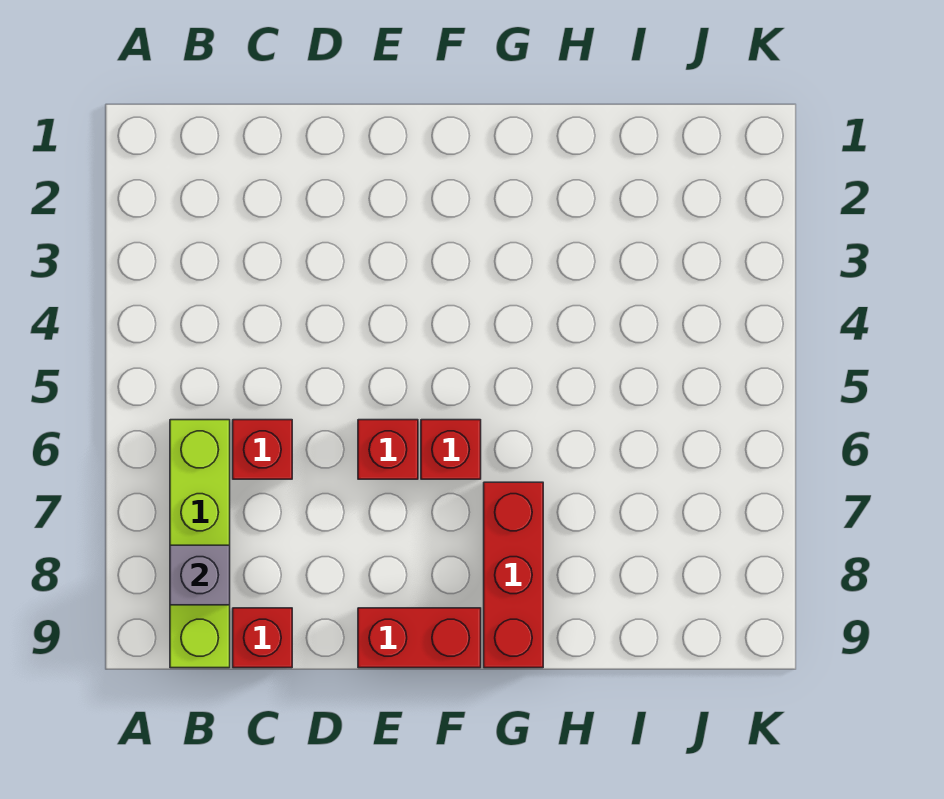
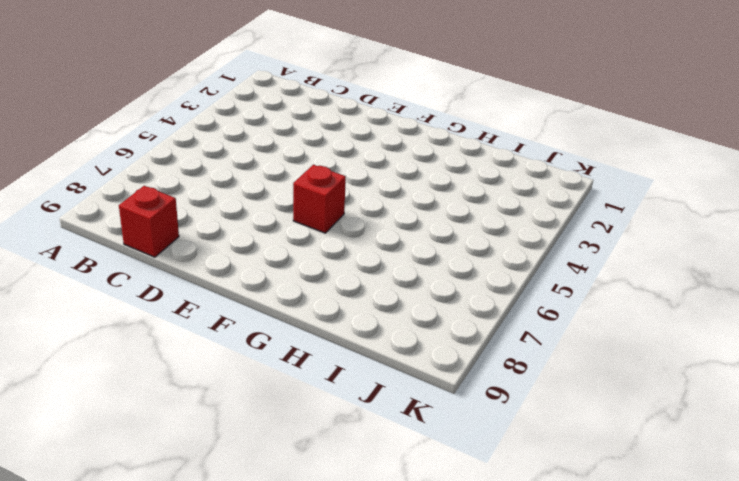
none -> lime brick B6:B9 level 1
none -> red brick C6 level 1

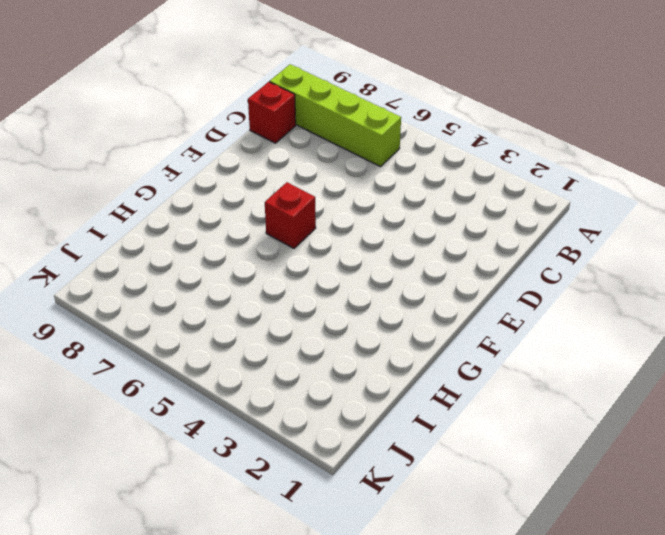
none -> red brick C6 level 1
none -> red brick E6 level 1

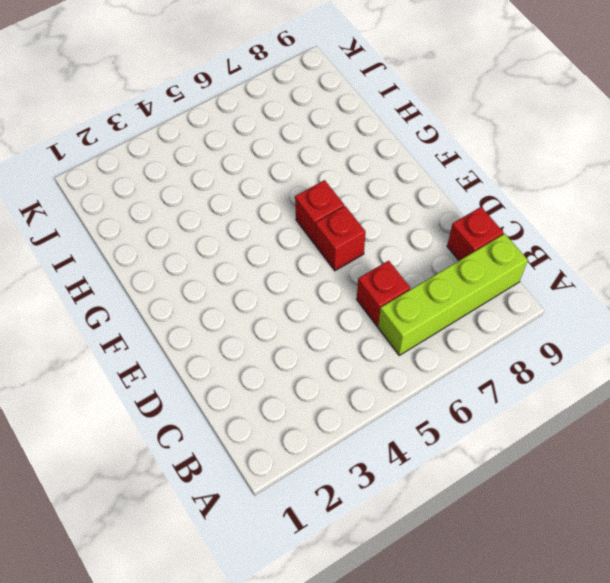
none -> red brick E9:F9 level 1
none -> red brick G7:G9 level 1

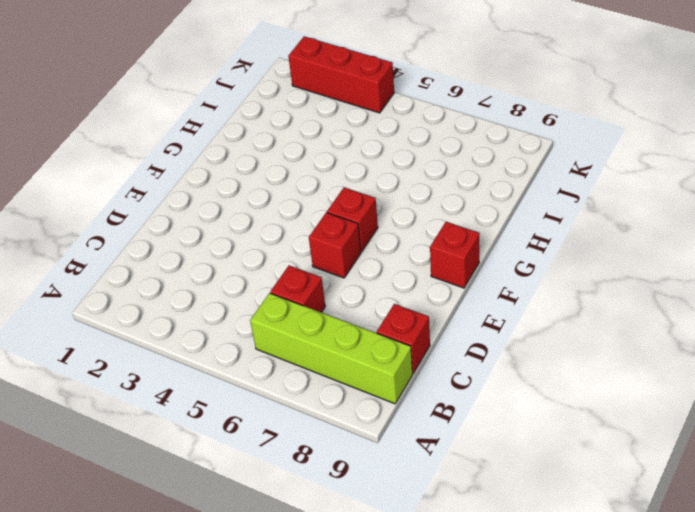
red brick F9 level 1 -> red brick E9:F9 level 1
red brick K2:K4 level 1 -> red brick G7:G9 level 1
none -> grey brick B8 level 2

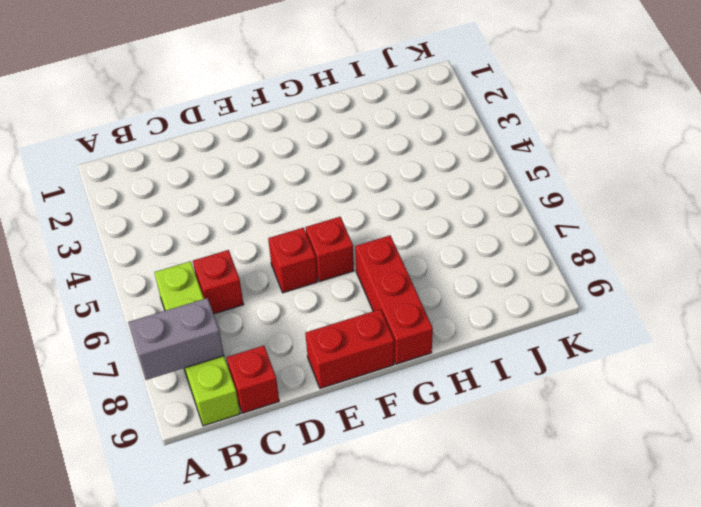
grey brick A8:B8 level 2 -> grey brick B8 level 2

